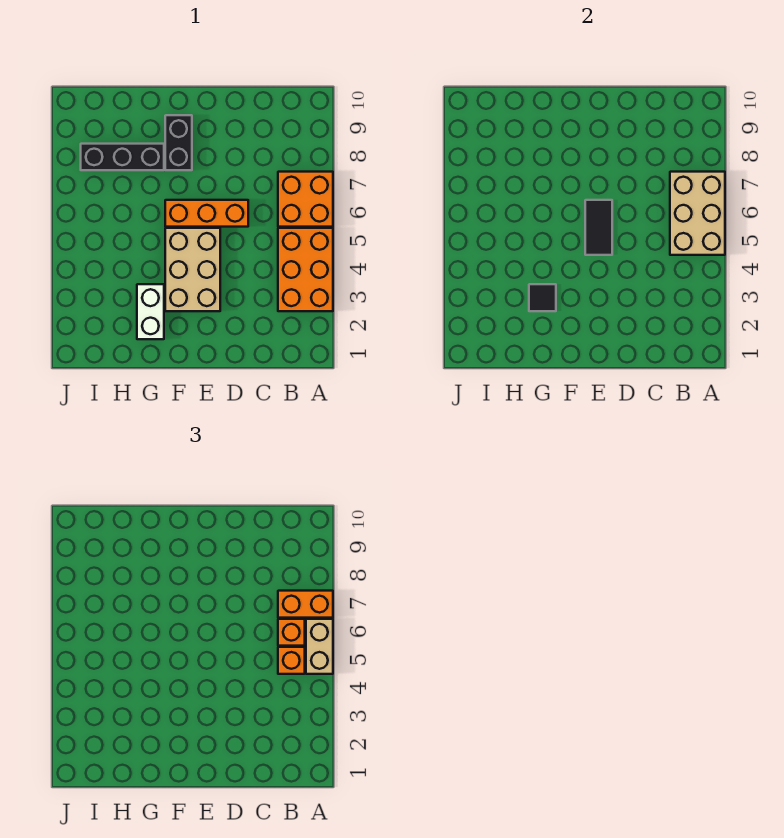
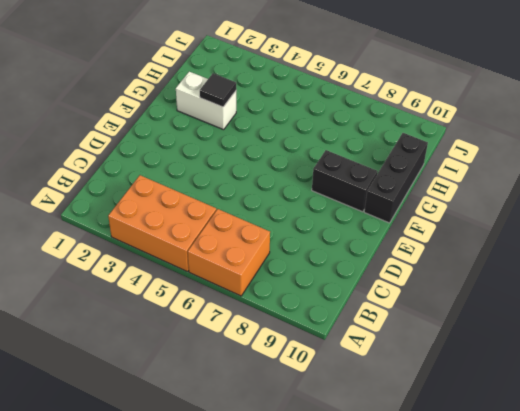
black brick F10:H10 level 1 -> black brick G8:I8 level 1
none -> orange brick D6:F6 level 1
none -> tan brick E3:F5 level 1
none -> tan brick A5:B7 level 2

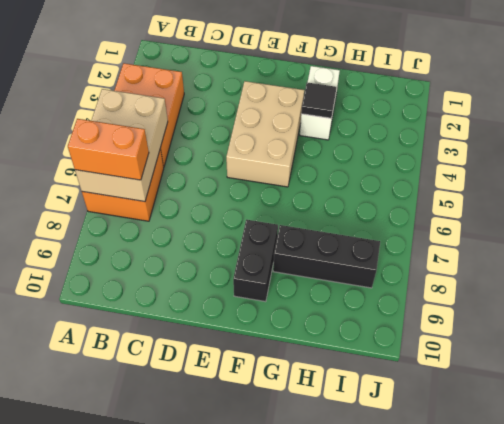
none -> orange brick D6:F6 level 1
none -> black tile E5:E6 level 2
none -> tan brick A5:A6 level 3

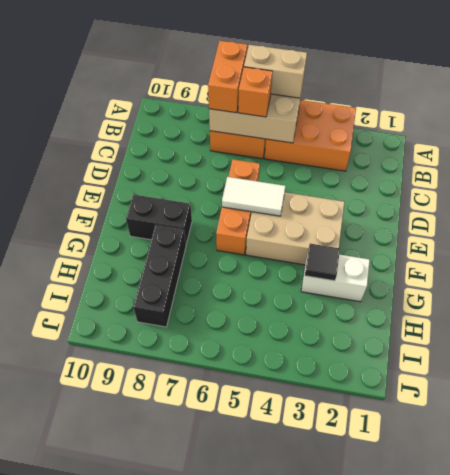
white tile E5:E6 level 2 -> black tile E5:E6 level 2
none -> orange brick B5 level 3

